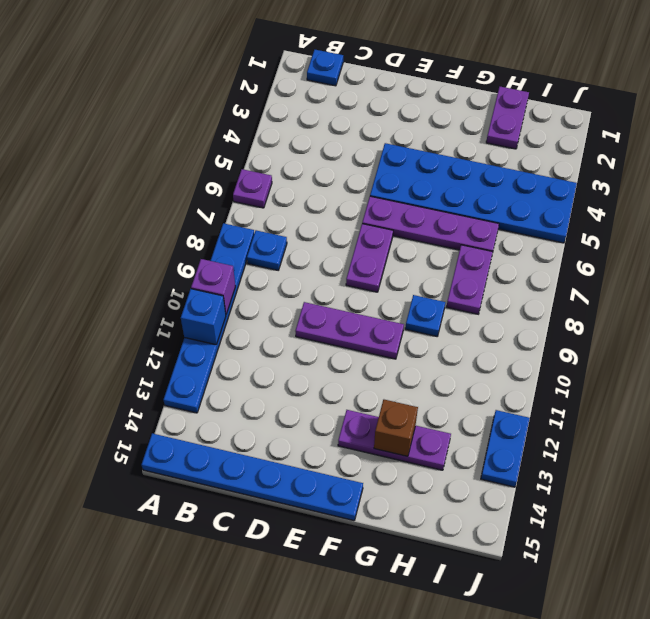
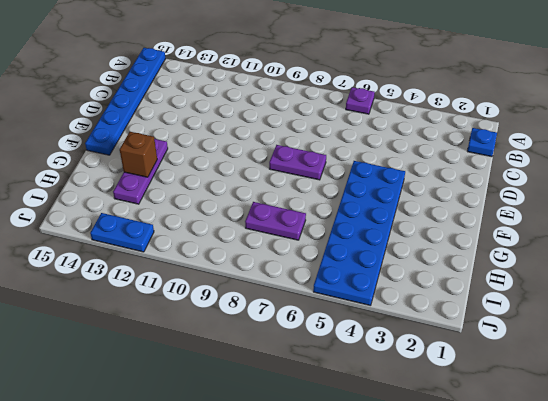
none -> blue plate A8:A13 level 1
none -> blue plate B8 level 1
none -> purple plate D10:F10 level 1

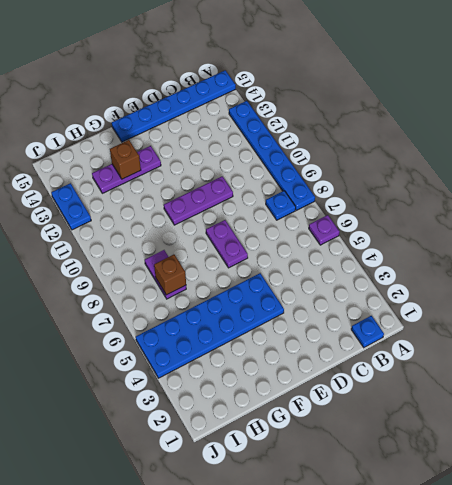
brown brick H7 level 2 -> none
none -> purple plate E6:H6 level 1
none -> blue plate G9 level 1
none -> purple plate H1:H2 level 1

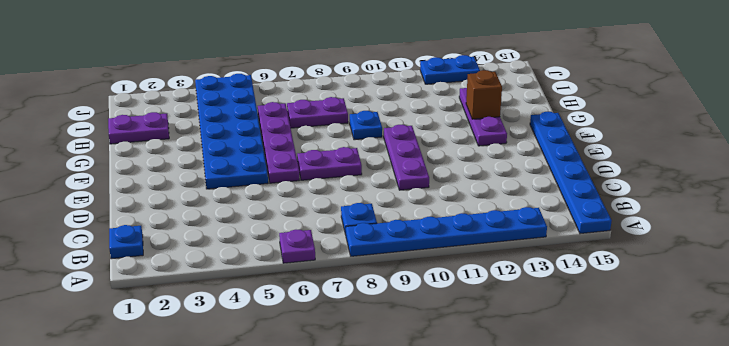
none -> purple brick A10 level 2
none -> blue brick A11 level 2

